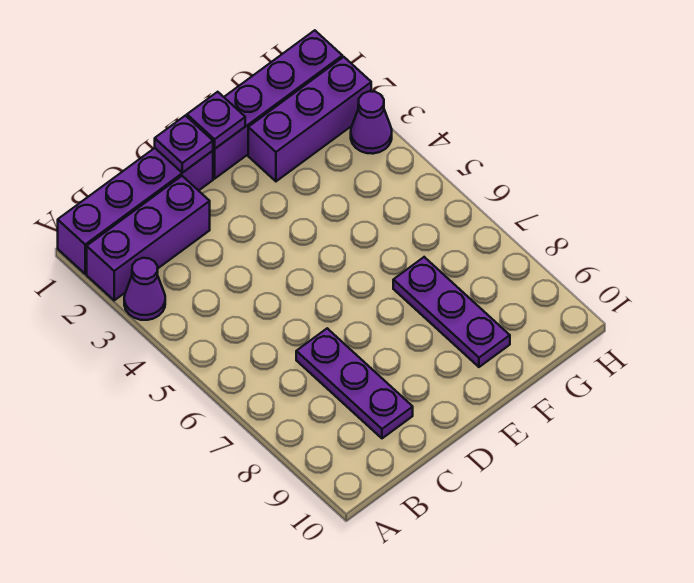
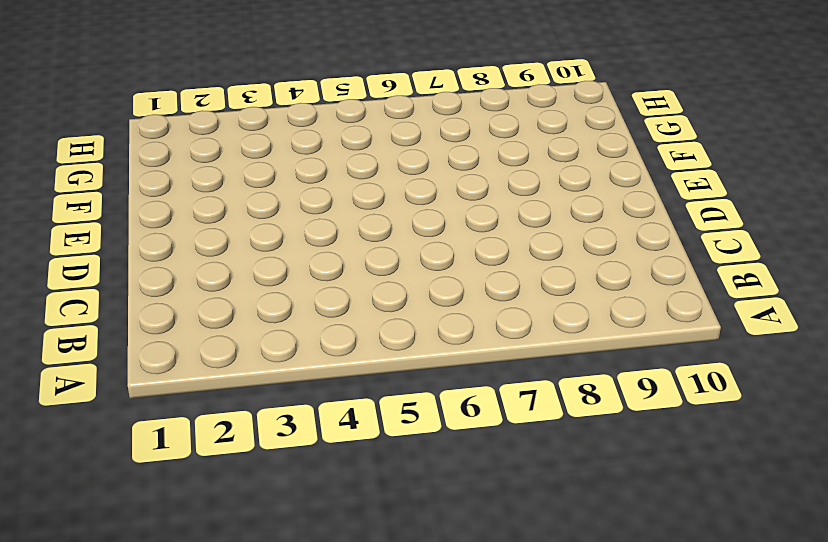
none -> purple brick A1:D1 level 1
none -> purple brick A2:C2 level 1

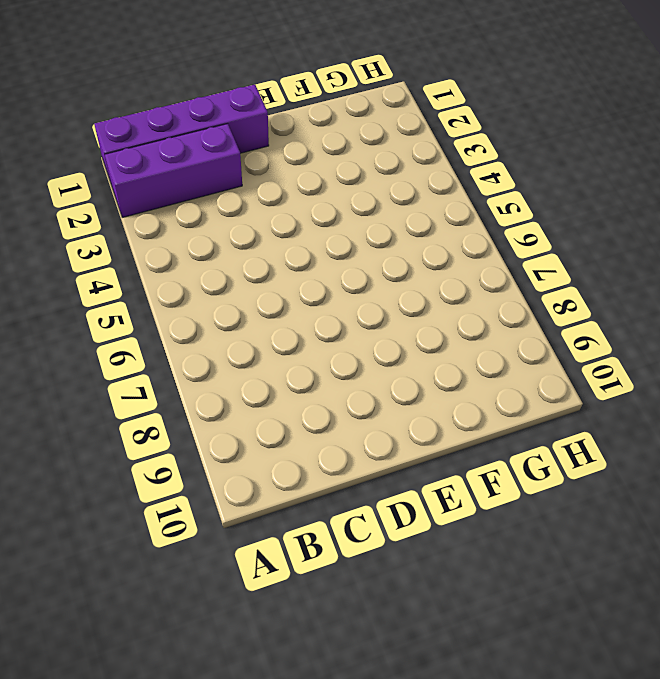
none -> purple cone A3 level 1
none -> purple plate C7:C9 level 1

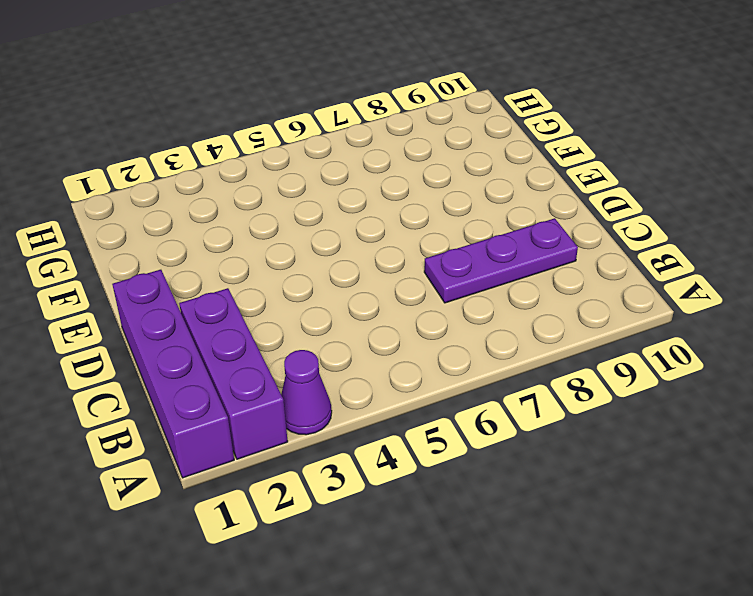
none -> purple brick E1:H1 level 1
none -> purple brick F2:H2 level 1

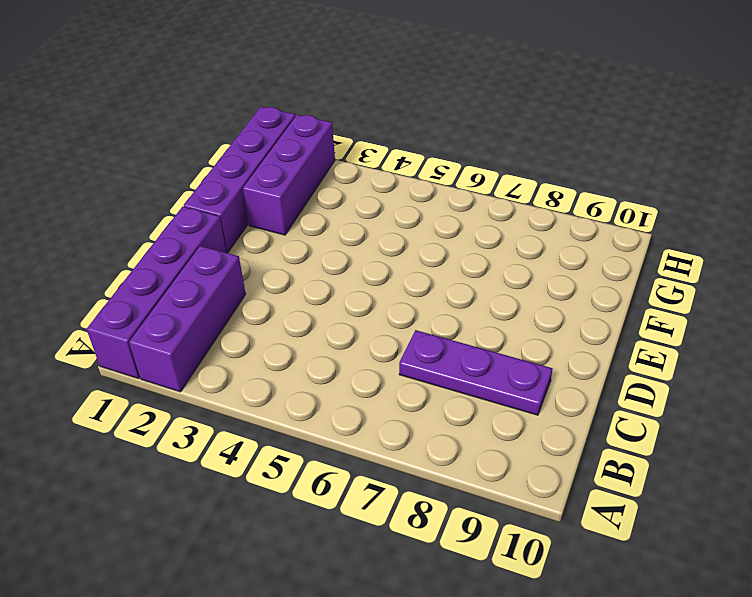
none -> purple cone A3 level 1
none -> purple plate F7:F9 level 1

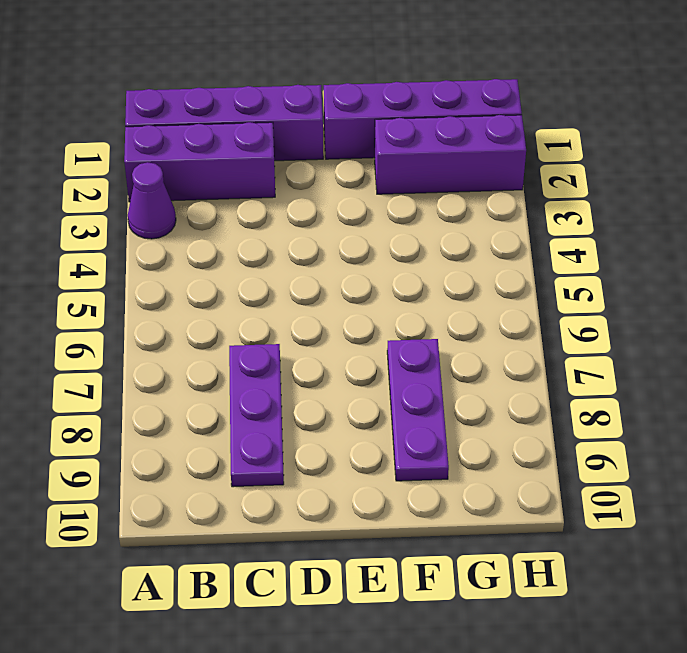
none -> purple cone H3 level 1
none -> purple plate D1 level 2

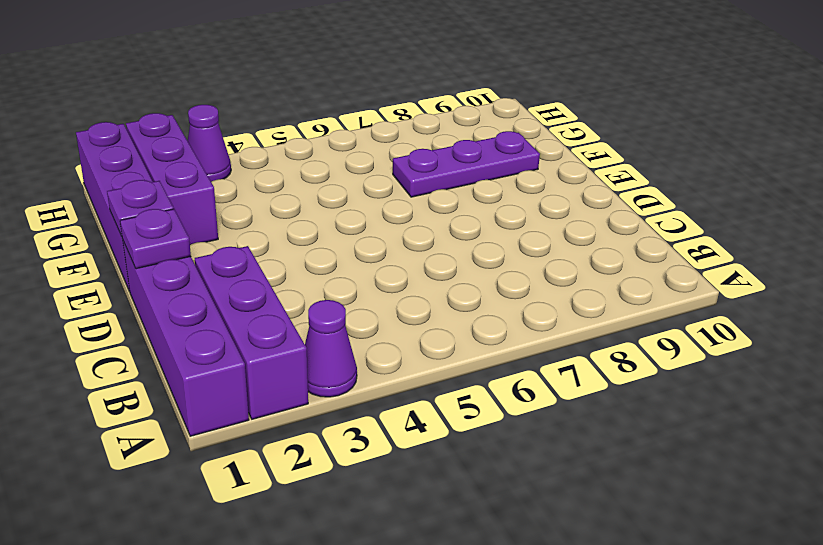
none -> purple plate C7:C9 level 1

